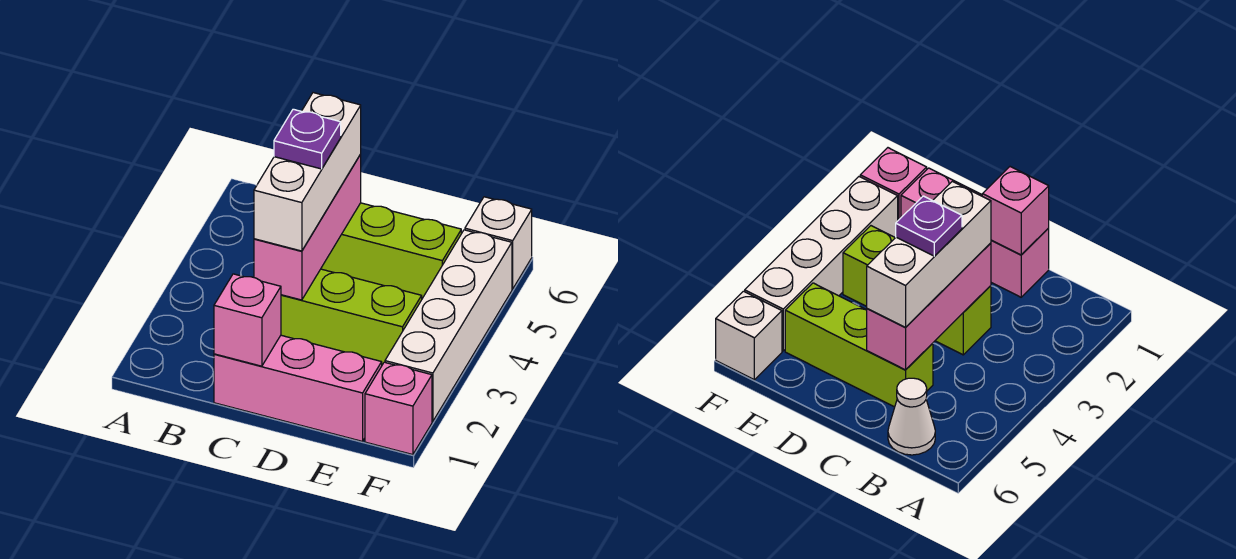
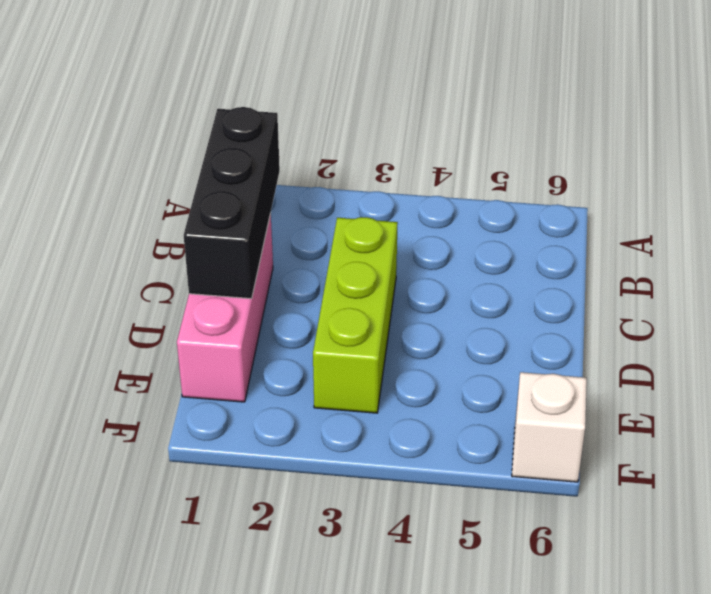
black brick B1:D1 level 2 -> pink brick C1 level 2
none -> white cone B6 level 1
none -> lime brick C5:E5 level 1

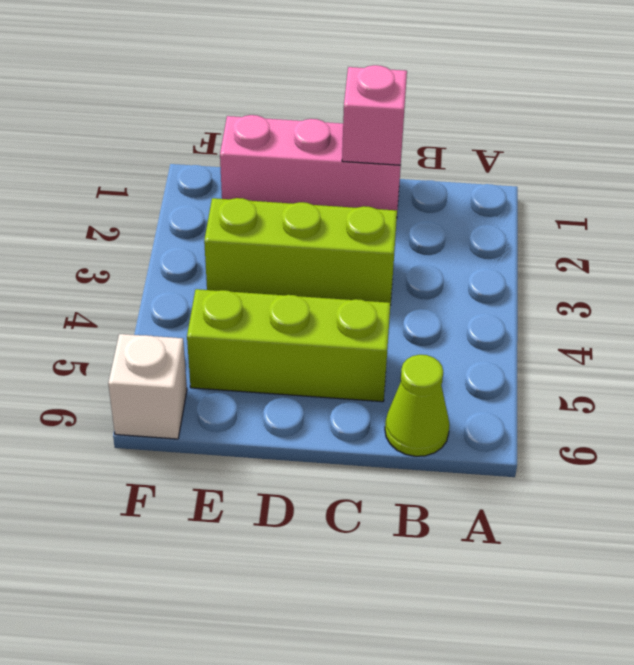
lime cone B6 level 1 -> white cone B6 level 1
none -> pink brick F1 level 1
none -> white brick F2:F5 level 1

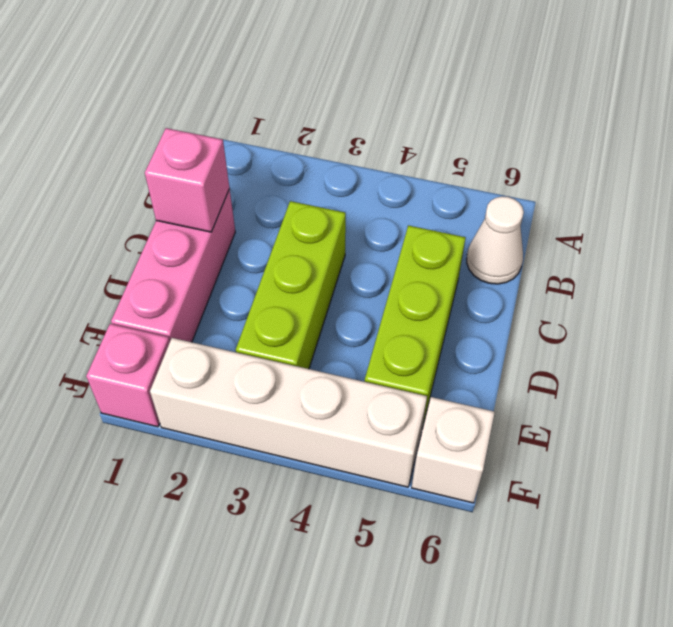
none -> pink brick C3:C5 level 2
none -> white brick C3:C5 level 3

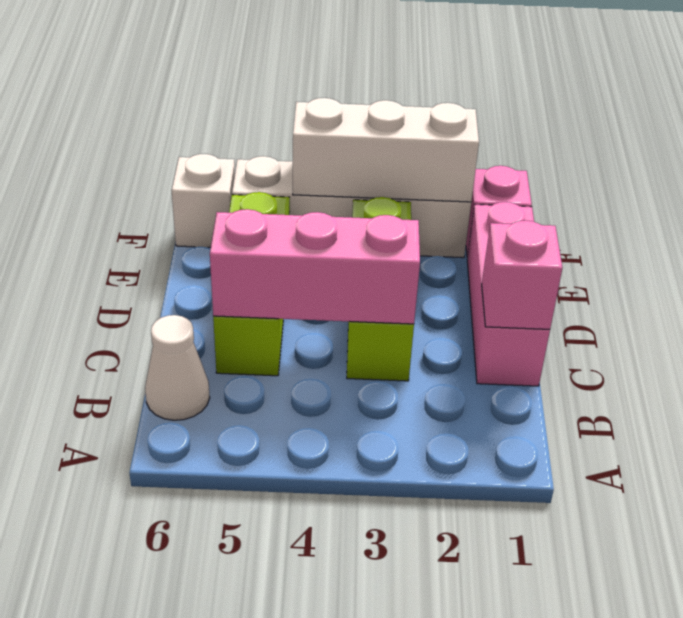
white brick F2:F4 level 2 -> white brick C3:C5 level 3
none -> purple plate C4 level 4

